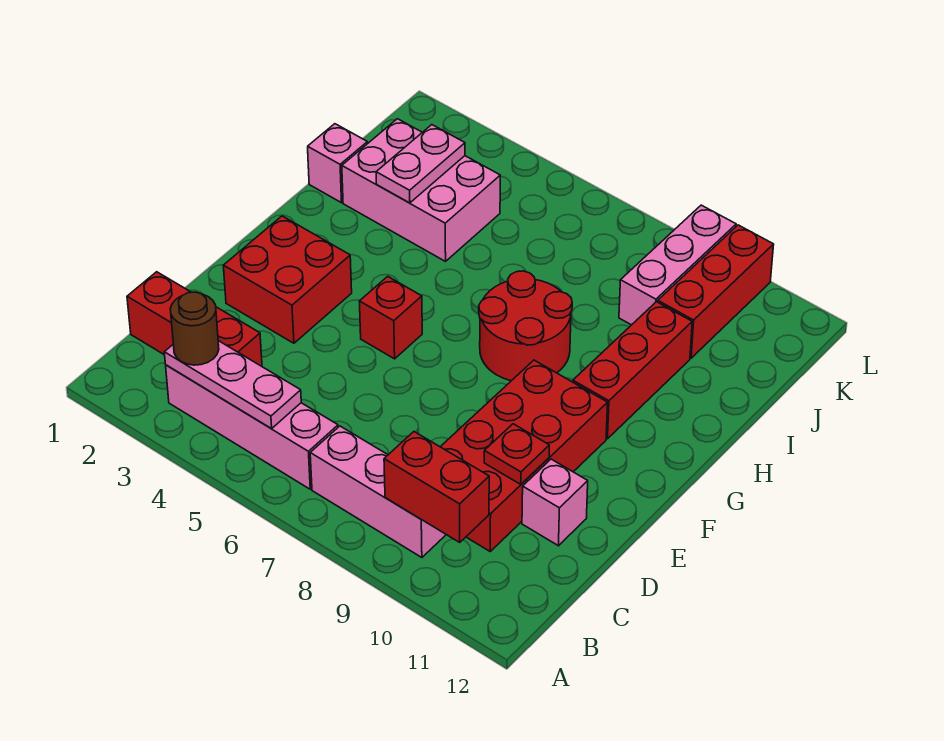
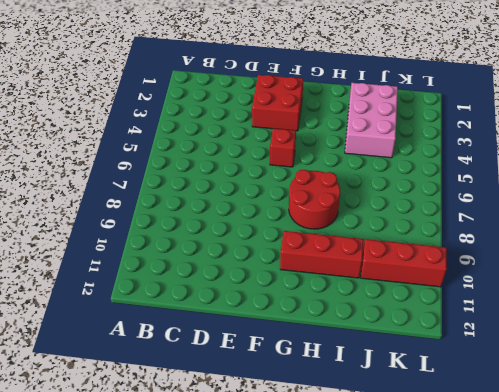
none -> pink brick B3:B6 level 1
none -> pink brick B7:B9 level 1
none -> red brick C1:C3 level 1

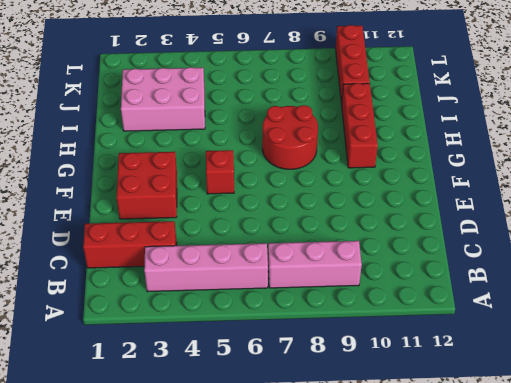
none -> red brick C9:F10 level 1
none -> pink brick D11 level 1
none -> pink brick I1 level 1

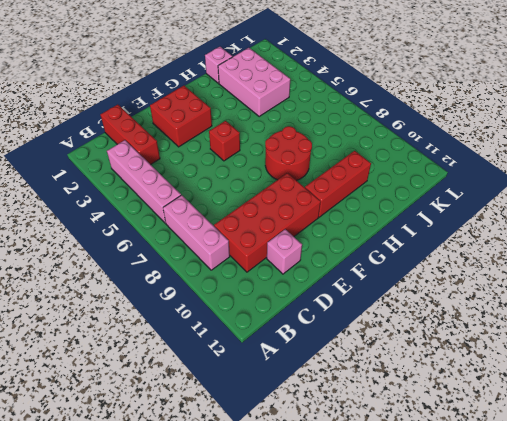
none -> pink brick J9:L9 level 1
none -> red brick J10:L10 level 1
none -> pink plate B3:B5 level 2

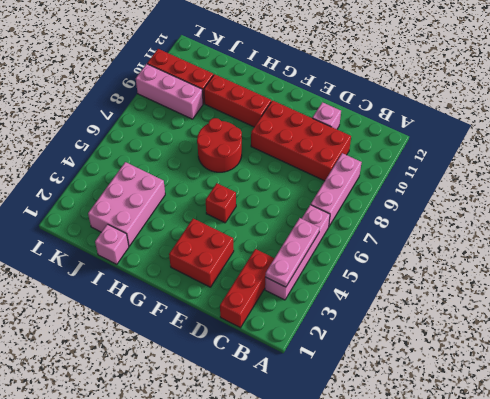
none -> red brick B9:B10 level 2
none -> red plate D10 level 2
none -> pink plate I3:J3 level 2

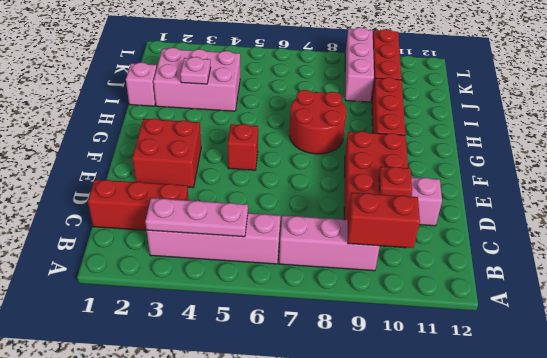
pink plate I3 level 2 -> pink plate I3:J3 level 2
none -> brown round brick B3 level 3

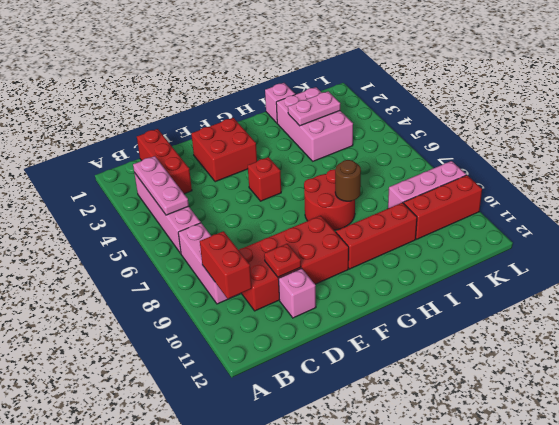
brown round brick H8 level 2 -> brown round brick B3 level 3

